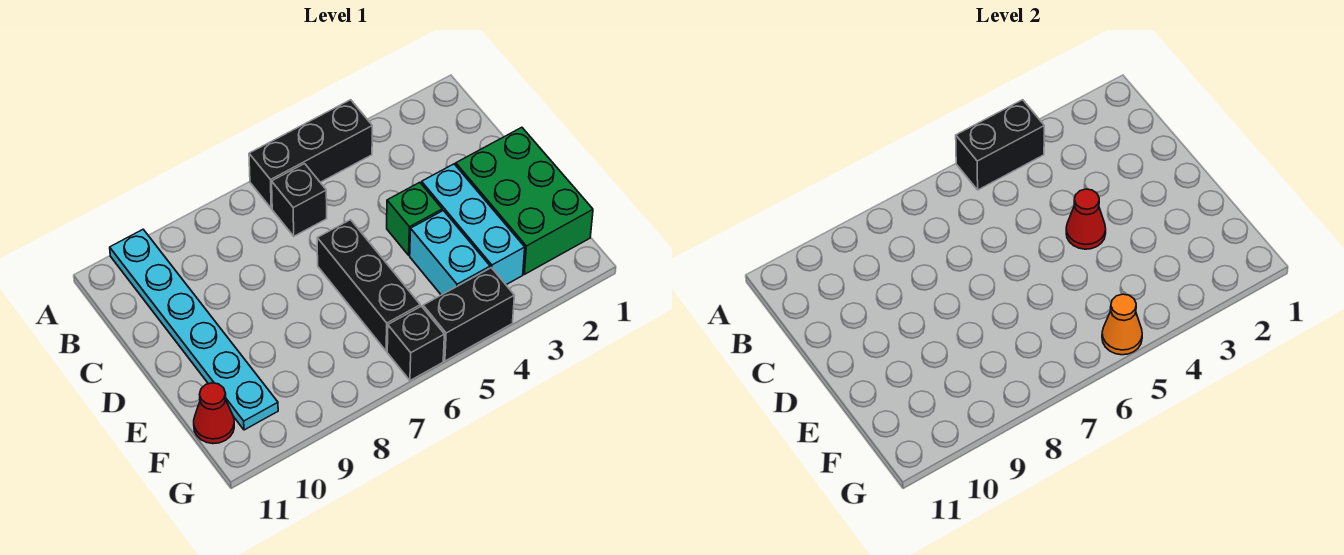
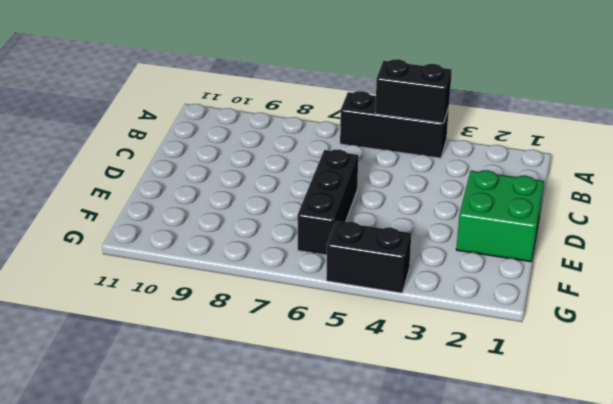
green brick D1:E2 level 1 -> green brick D1:F2 level 1
none -> cyan plate A10:F10 level 1
none -> black brick B6 level 1
none -> cyan brick D3:F3 level 1

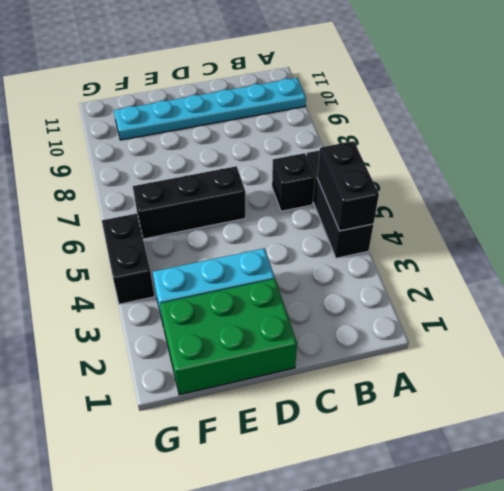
none -> green brick D4 level 1
none -> cyan brick E4:F4 level 1
none -> red cone F11 level 1

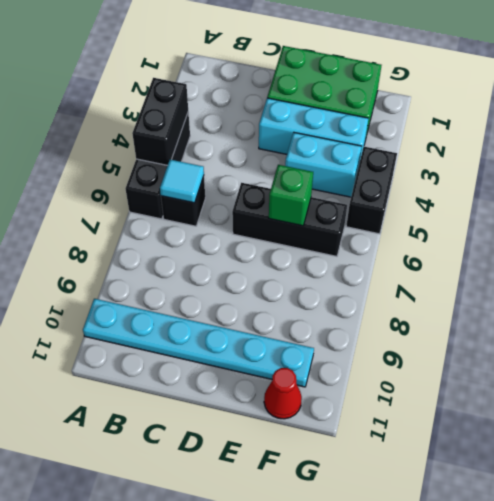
cyan tile B6 level 2 -> none
green brick E6 level 2 -> green brick D4 level 1
none -> black brick G6 level 1
none -> red cone D4 level 2
none -> orange cone G5 level 2

